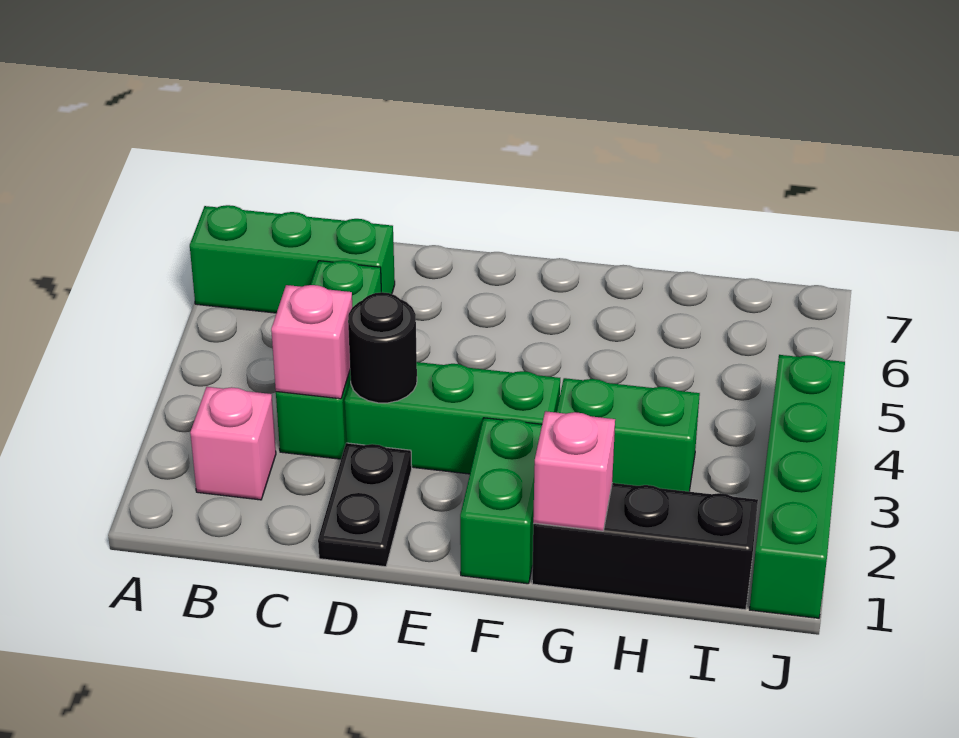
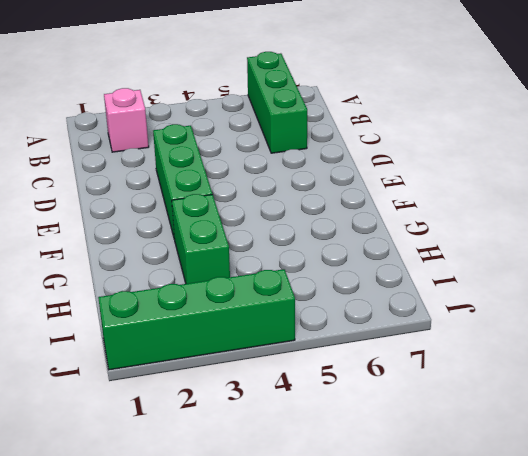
none -> green brick C3:C5 level 1
none -> black plate D1:D2 level 1
none -> green brick F1:F2 level 1

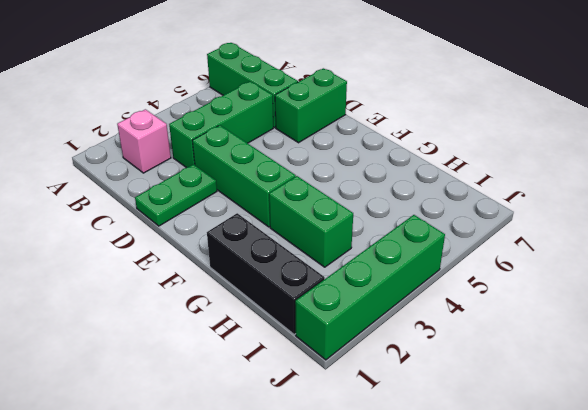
green plate D1:D2 level 1 -> black plate D1:D2 level 1
green brick D6:D7 level 1 -> green brick F1:F2 level 1
none -> pink brick C3 level 2
none -> black round brick D3 level 2
none -> pink brick G1 level 2

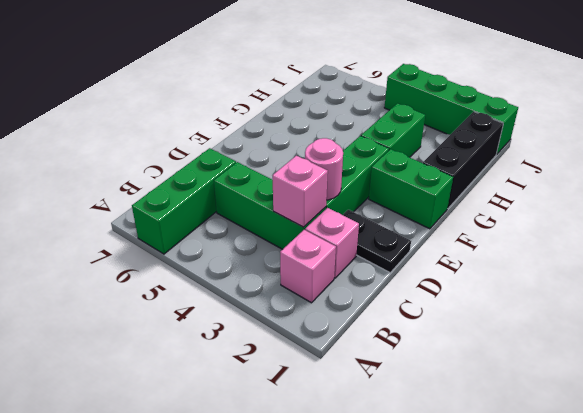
pink brick C2 level 1 -> pink brick G1 level 2
pink round brick D3 level 2 -> black round brick D3 level 2

